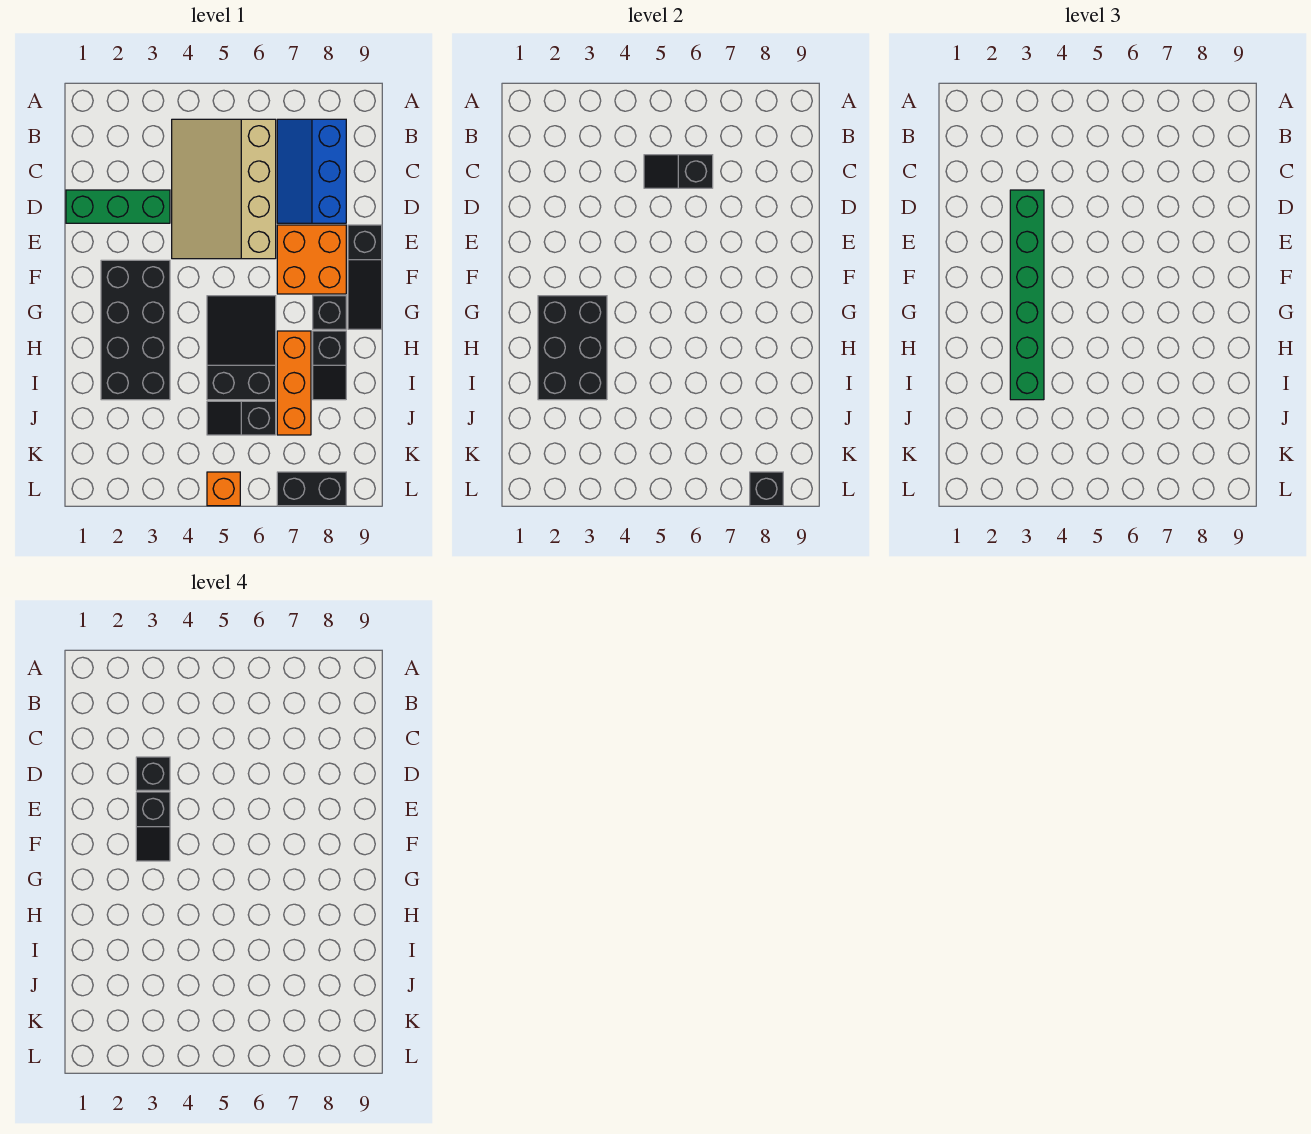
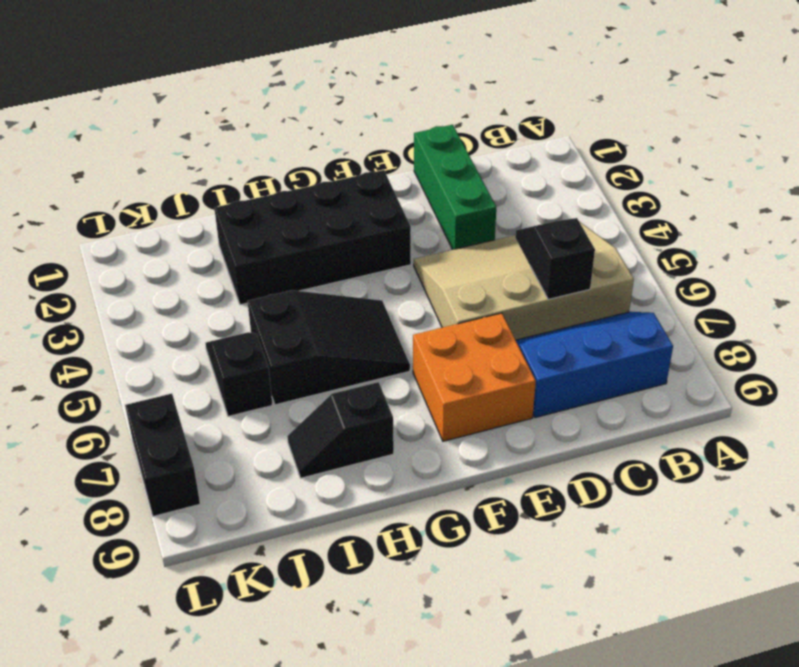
none -> black slope E9:G9 level 1 top E
none -> black brick G8 level 1
none -> orange brick H7:J7 level 1

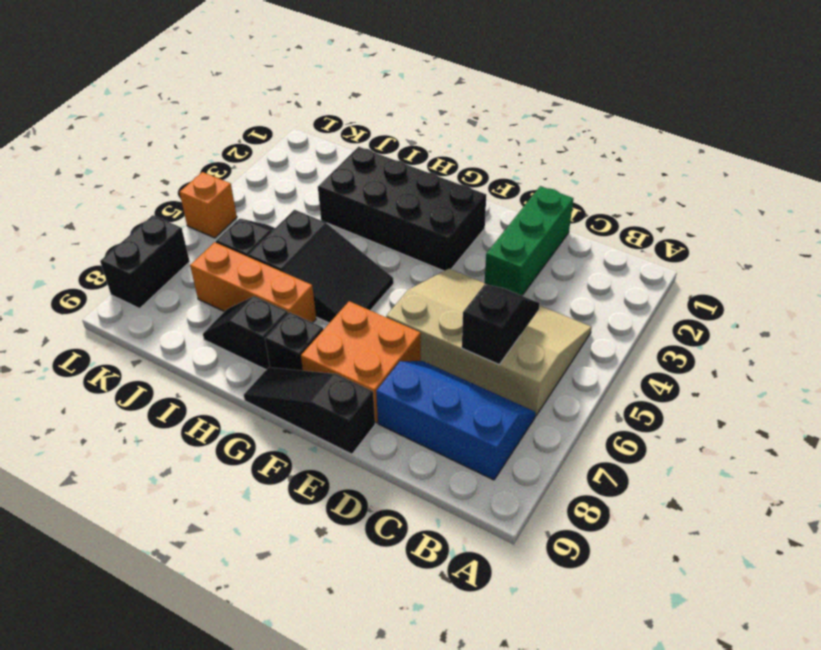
none -> black brick G2:I3 level 2
none -> black brick L8 level 2
none -> green brick D3:I3 level 3

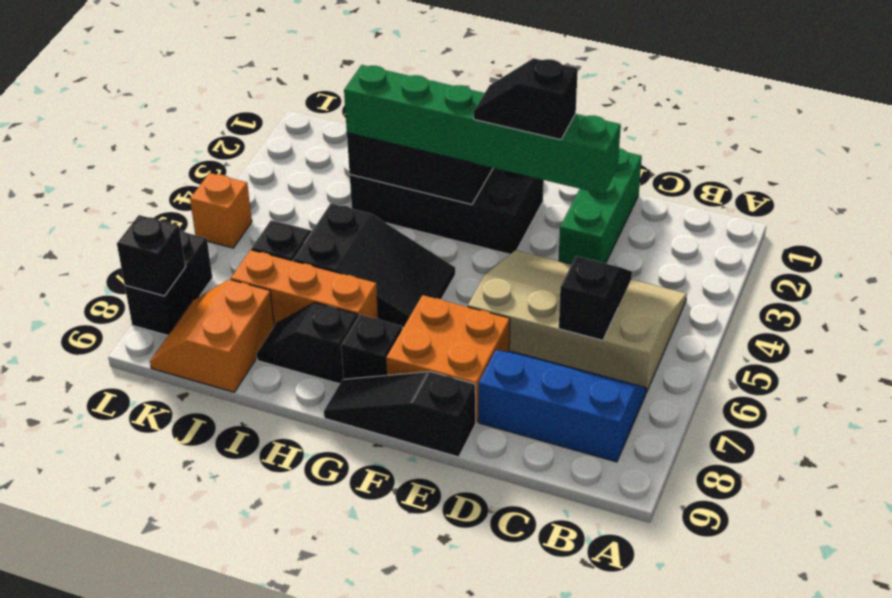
orange slope J8:K9 level 1 top J -> none
none -> black brick D3 level 4

